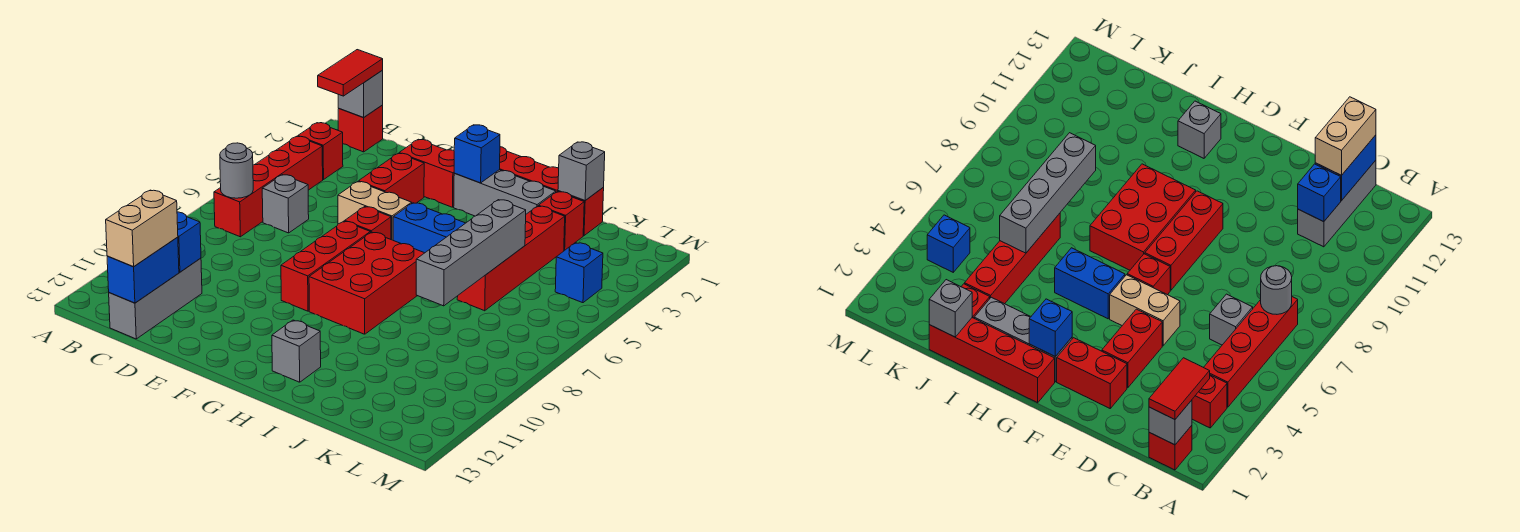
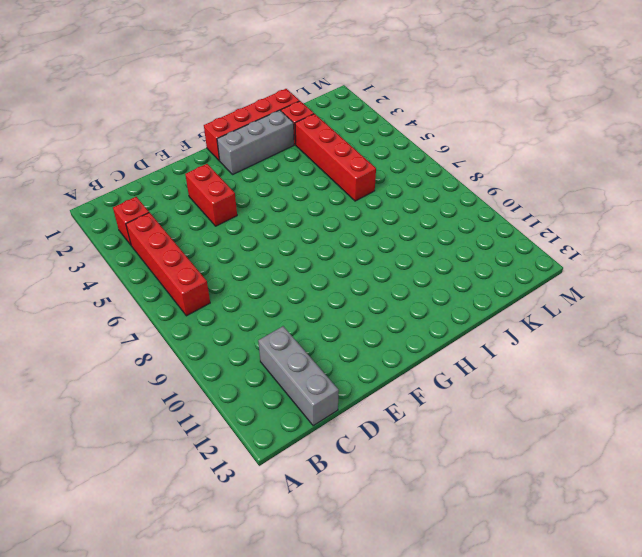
none -> red brick B1 level 1
none -> grey brick C6 level 1
none -> red brick E2:F2 level 1

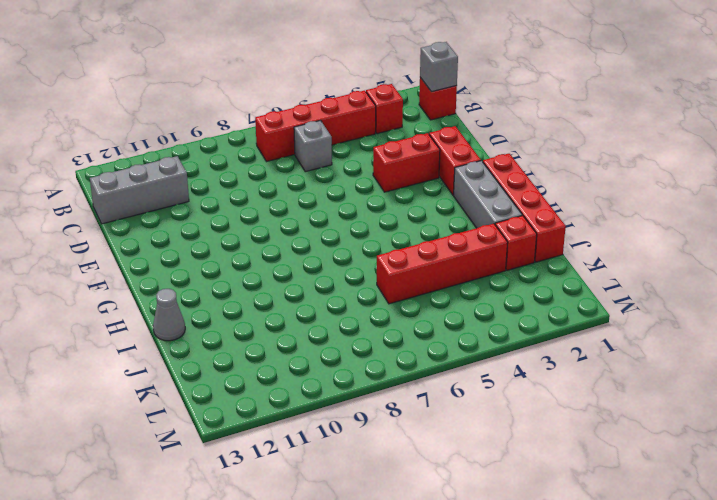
grey cone I13 level 1 -> none
none -> tan brick E5:F5 level 1
none -> red brick F6 level 1
none -> red brick F7:F9 level 1

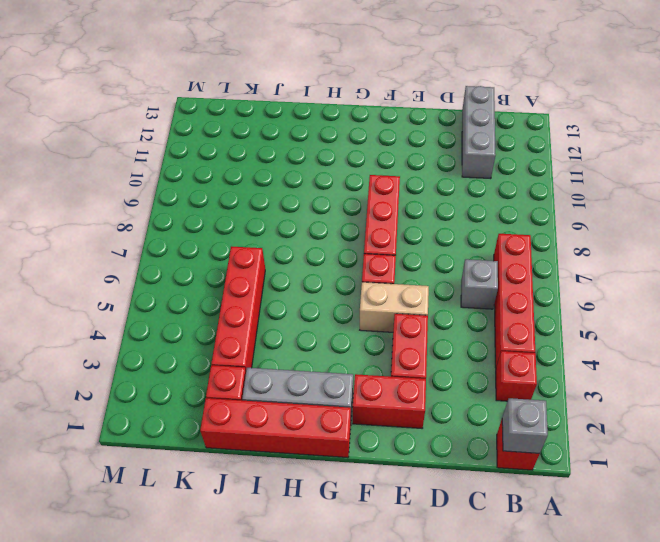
none -> blue brick G5:H5 level 1
none -> red brick G7:H9 level 1
none -> grey brick H12 level 1

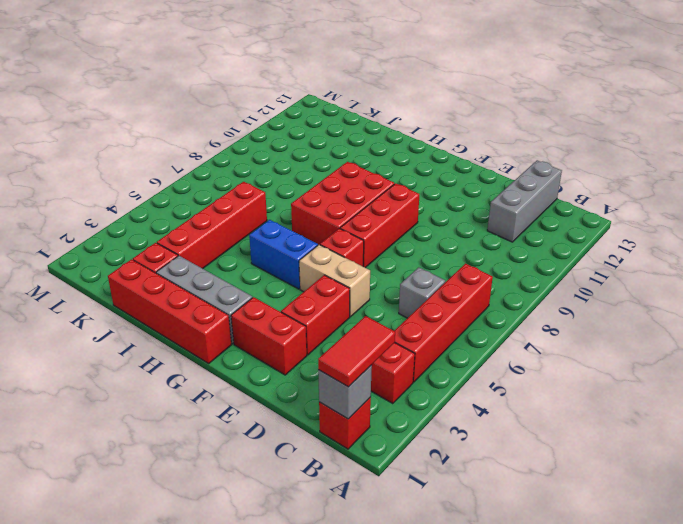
none -> grey brick H12 level 1
none -> blue brick L4 level 1
none -> grey round brick B7 level 2

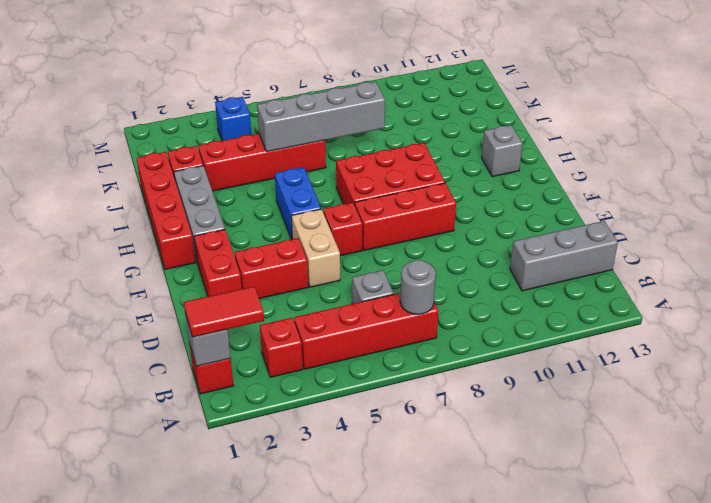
none -> blue brick C11 level 2
none -> blue brick C12:C13 level 2
none -> blue brick G2 level 2

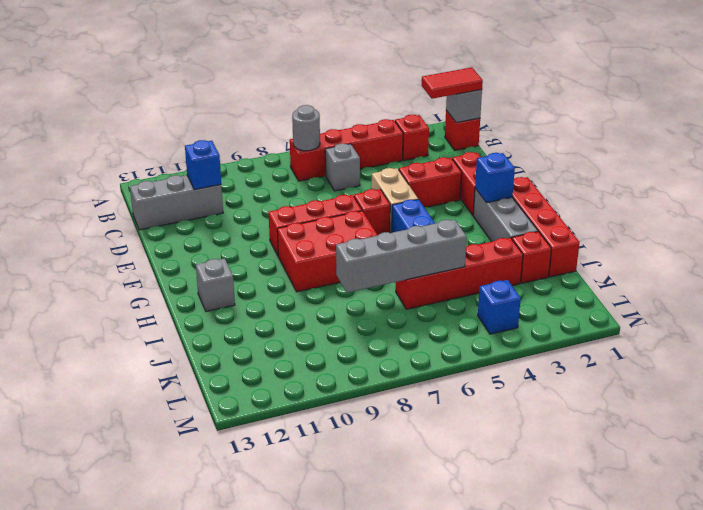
none -> blue brick C12:C13 level 2
none -> grey brick J1 level 2
none -> tan brick C12:C13 level 3

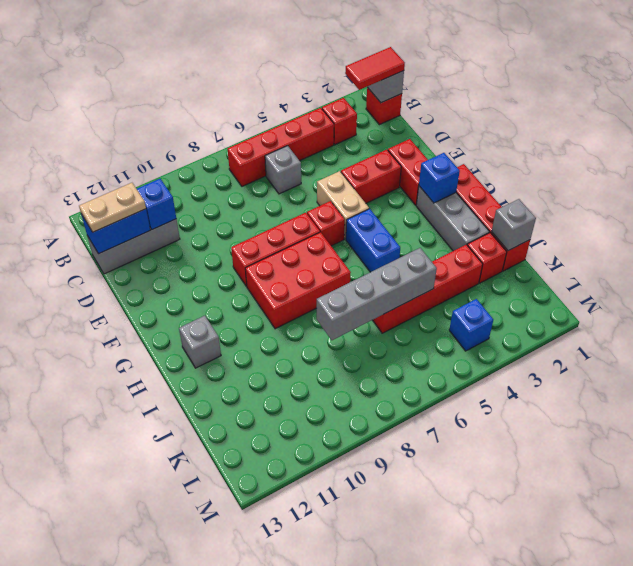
tan plate C12:C13 level 3 -> tan brick C12:C13 level 3
none -> grey round brick B7 level 2

